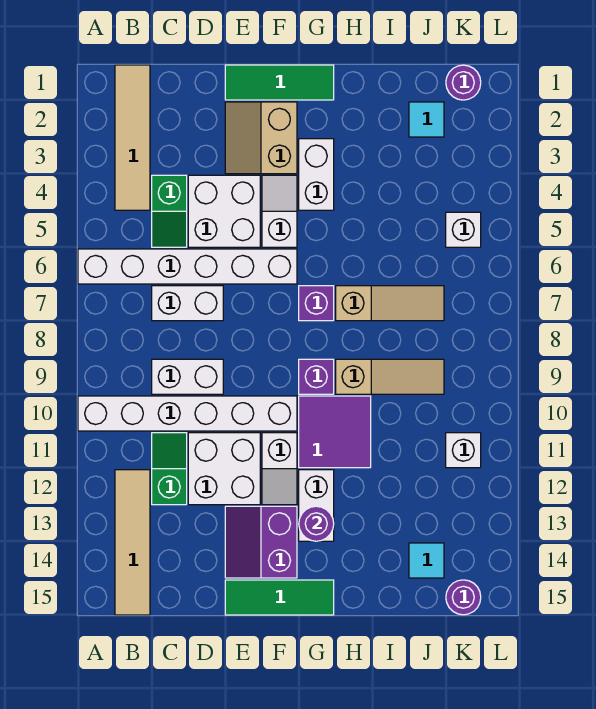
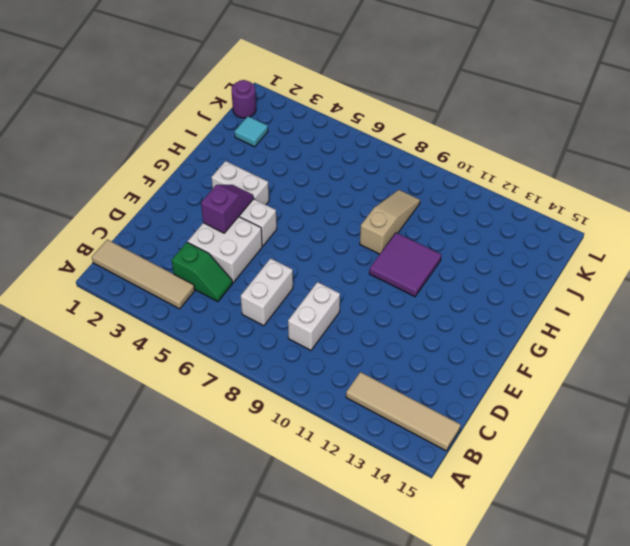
purple slope E4:F4 level 2 top E -> none
none -> white brick A6:F6 level 1
none -> white brick A10:F10 level 1
none -> green slope C11:C12 level 1 top 12
none -> white brick D11:E12 level 1

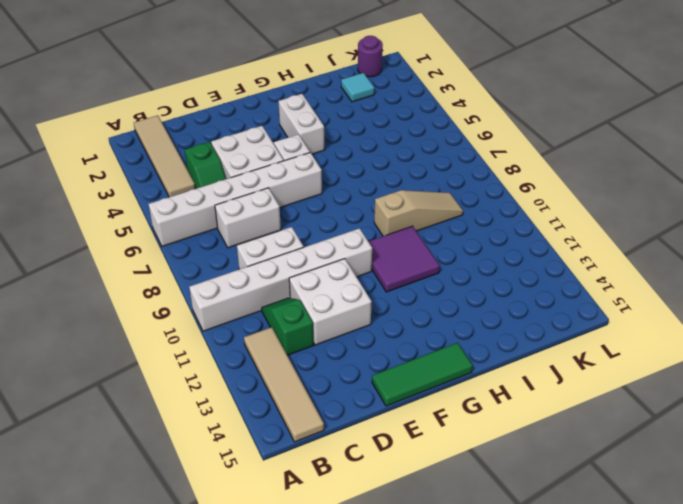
none -> green tile E1:G1 level 1
none -> tan slope E2:F3 level 1 top F
none -> purple slope E13:F14 level 1 top F
none -> white slope F11:F12 level 1 top 11

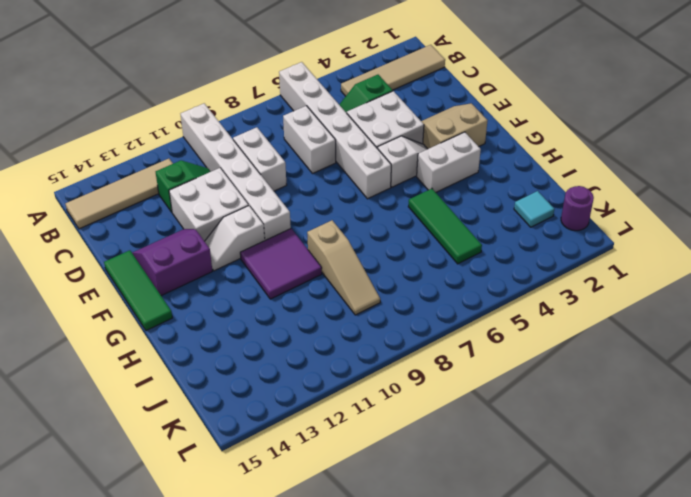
green tile H5:J5 level 1 -> green tile E1:G1 level 1
none -> purple brick G7 level 1
none -> purple brick G9 level 1
none -> white brick G12:G13 level 1
none -> tan slope H7:J7 level 1 top H

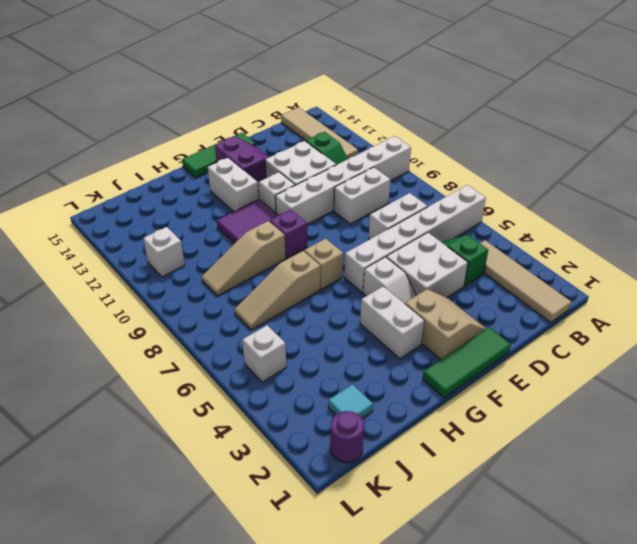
tan brick G7 level 1 -> purple brick G7 level 1
none -> cyan tile J14 level 1
none -> purple round brick K15 level 1
none -> purple round brick G13 level 2

